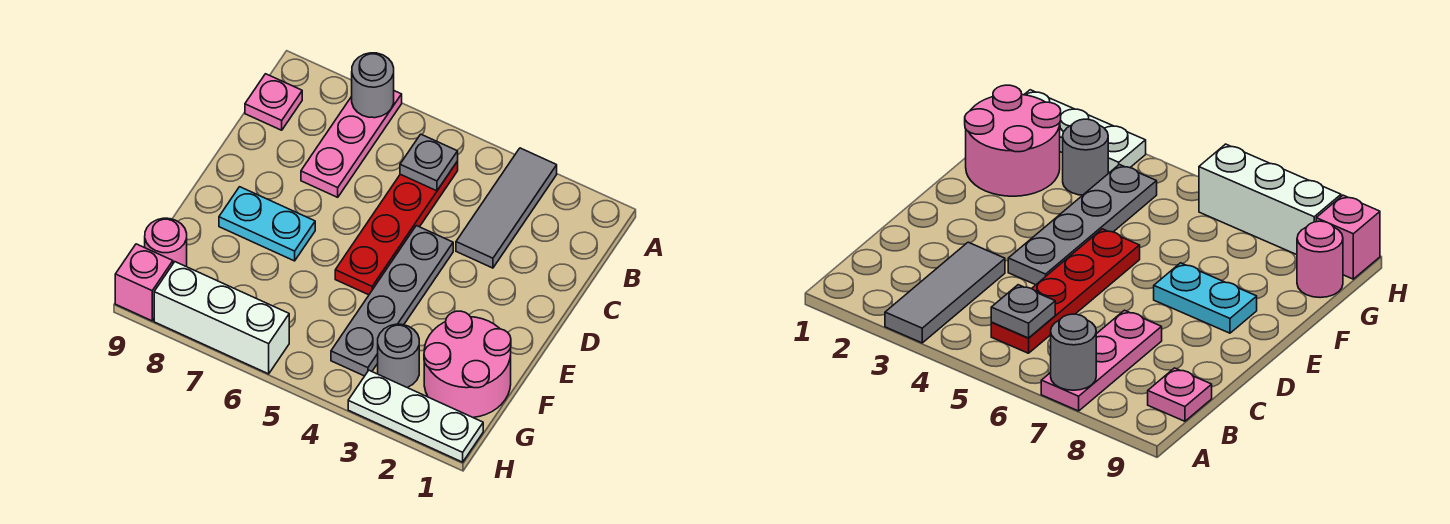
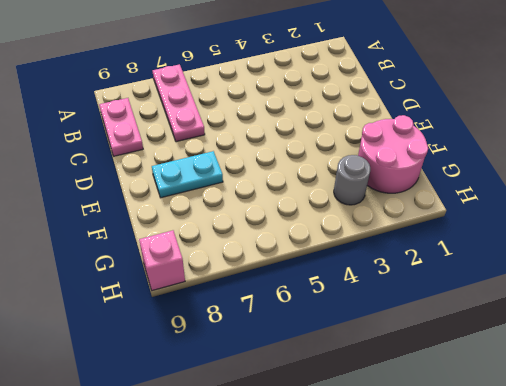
pink plate B9:C9 level 1 -> pink plate B9 level 1
none -> grey tile A3:C3 level 1
none -> red plate B5:E5 level 1
none -> grey plate D4:G4 level 1

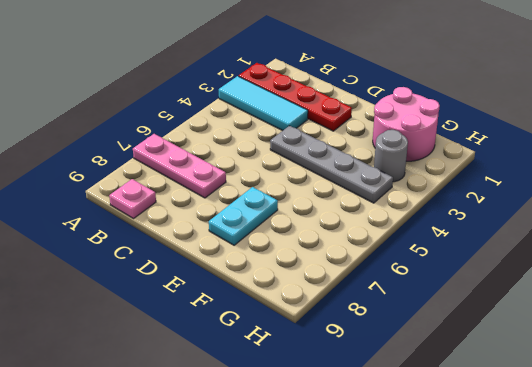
red plate A2:D2 level 1 -> red plate B5:E5 level 1
cyan tile A3:C3 level 1 -> grey tile A3:C3 level 1
none -> pink round brick G9 level 1
none -> white plate H1:H3 level 1
none -> white brick H6:H8 level 1

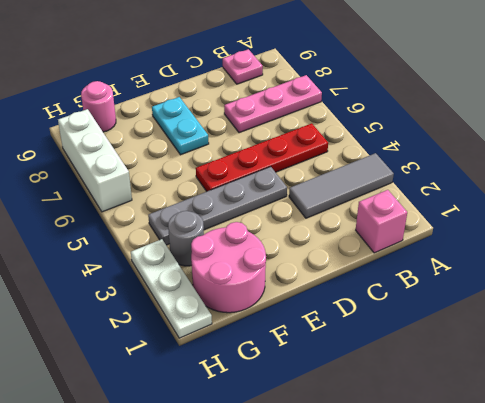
pink brick B1 level 1 -> pink brick H9 level 1
none -> grey round brick A7 level 2
none -> grey plate B5 level 2

